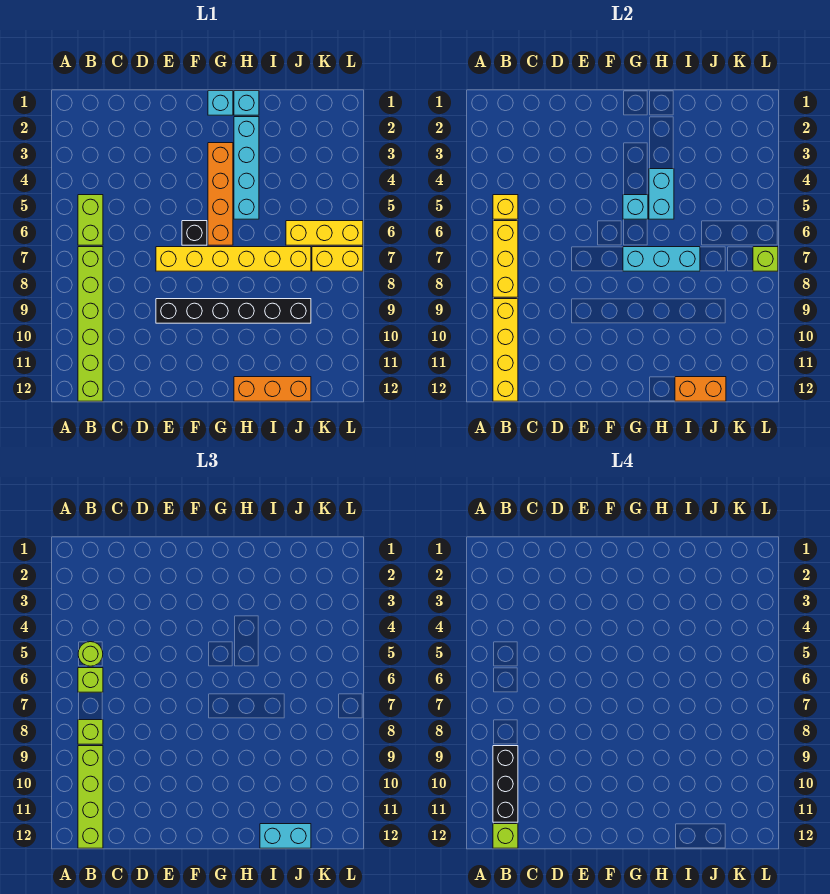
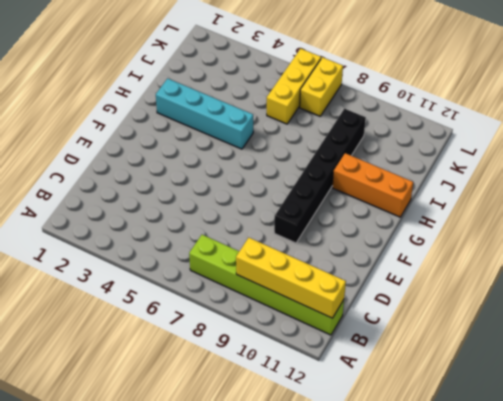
orange brick H10:H12 level 1 -> orange brick H12:J12 level 1
none -> lime brick B5:B6 level 1
none -> yellow brick E7:J7 level 1
none -> black brick F6 level 1

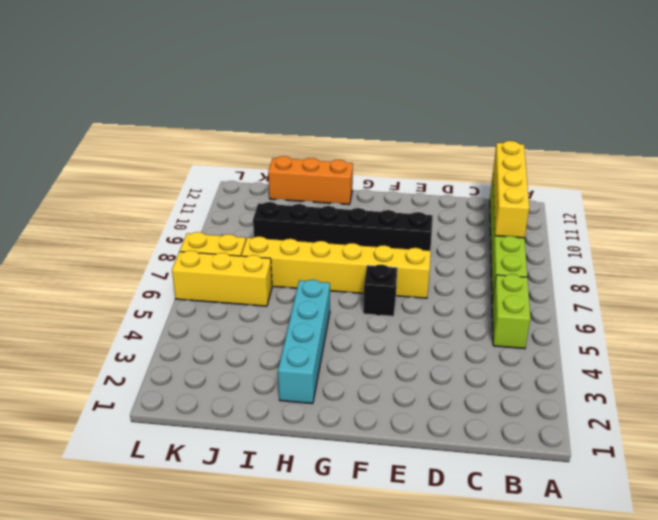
none -> cyan brick G1 level 1
none -> orange brick G3:G6 level 1
none -> cyan brick H1 level 1

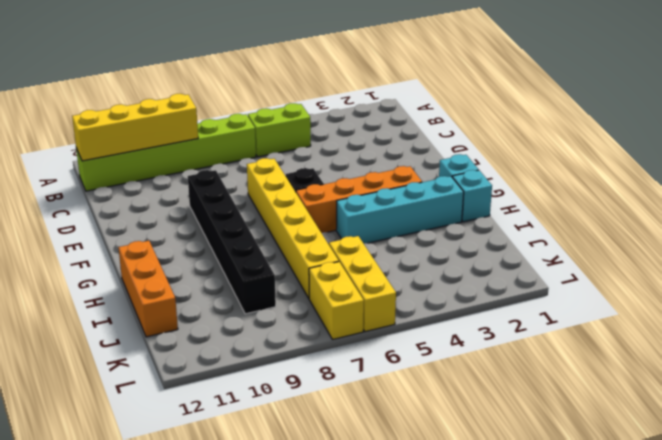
none -> yellow brick B5 level 2
none -> yellow brick B6:B8 level 2
none -> cyan brick G5 level 2

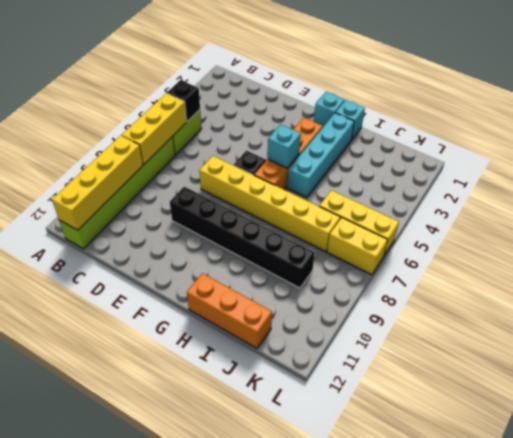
black brick B5 level 2 -> yellow brick B5 level 2
none -> cyan brick G7:I7 level 2
none -> cyan brick H4:H5 level 2
none -> orange brick I12:J12 level 2

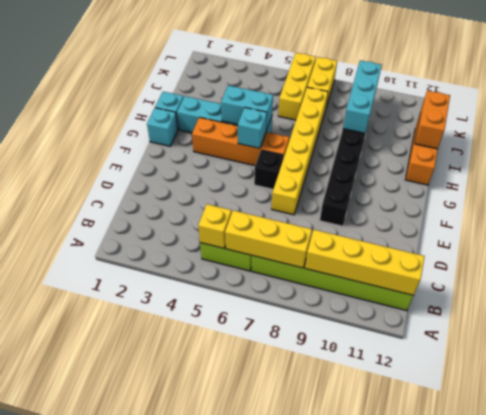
cyan brick I9:K9 level 2 -> cyan brick G7:I7 level 2
none -> lime brick L7 level 2
none -> lime round brick B5 level 3
none -> lime brick B6 level 3

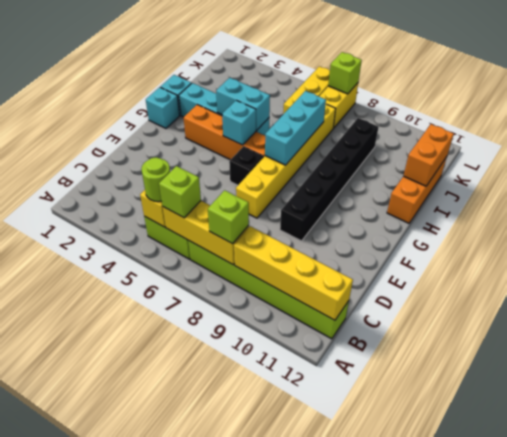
none -> lime brick B9:B12 level 3
none -> cyan brick I12:J12 level 3
none -> black brick B9:B11 level 4

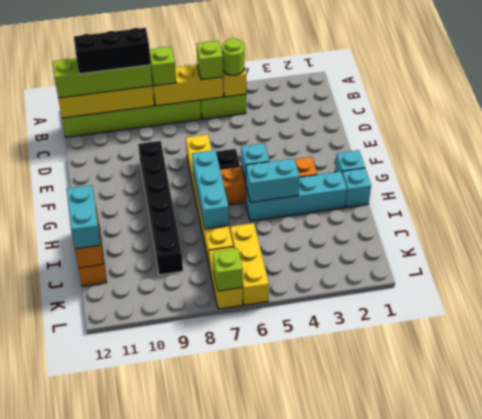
none -> lime brick B12 level 4

